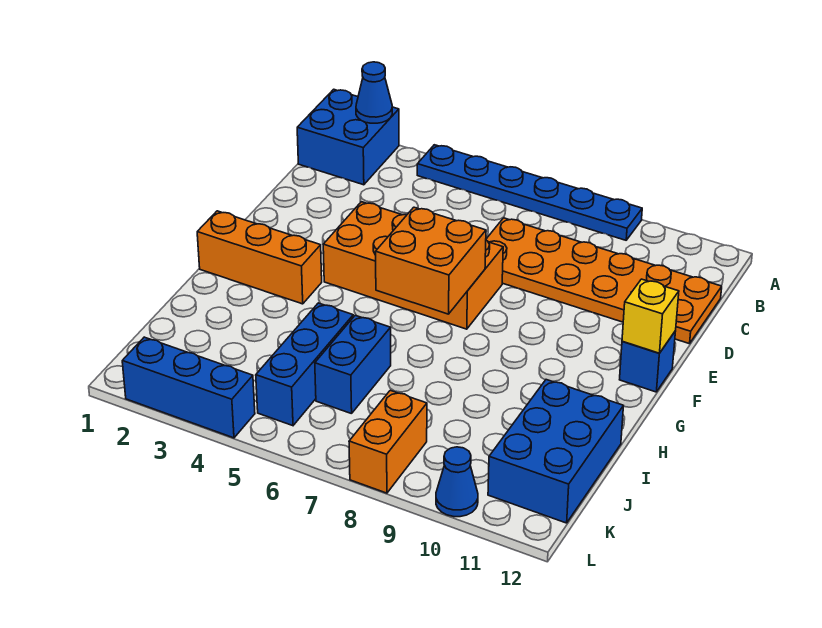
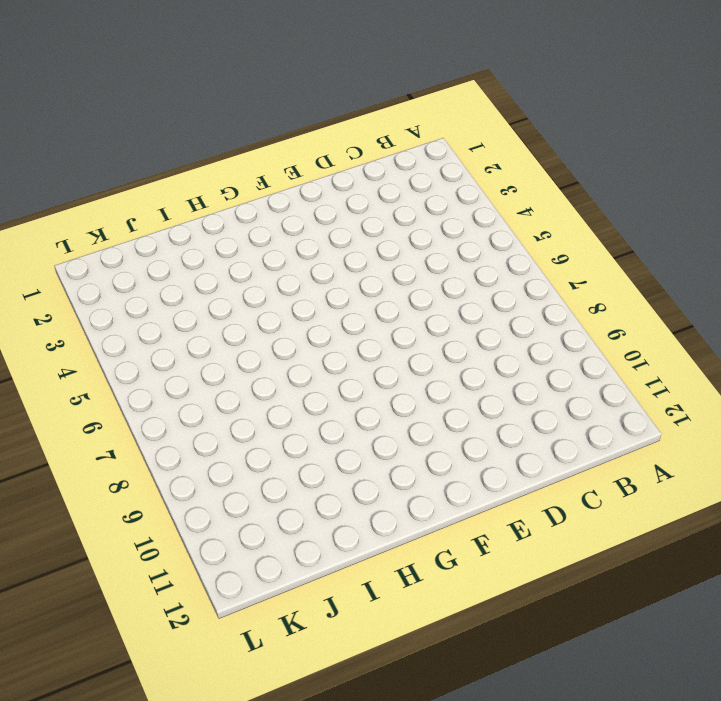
none -> blue brick A1:B2 level 1
none -> blue plate A4:A9 level 1
none -> orange plate C7:D12 level 1

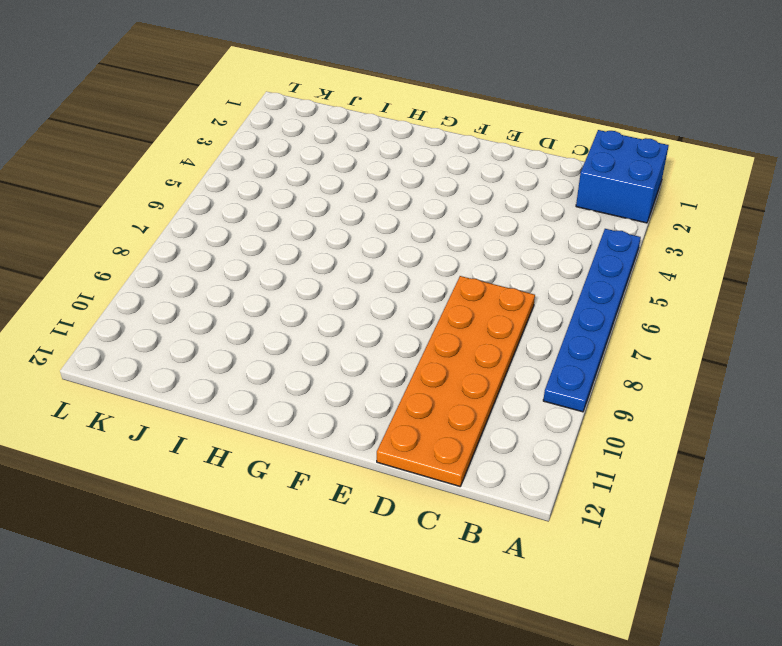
none -> orange brick E4:F7 level 1
none -> blue brick F12 level 1
none -> orange brick G1:G3 level 1

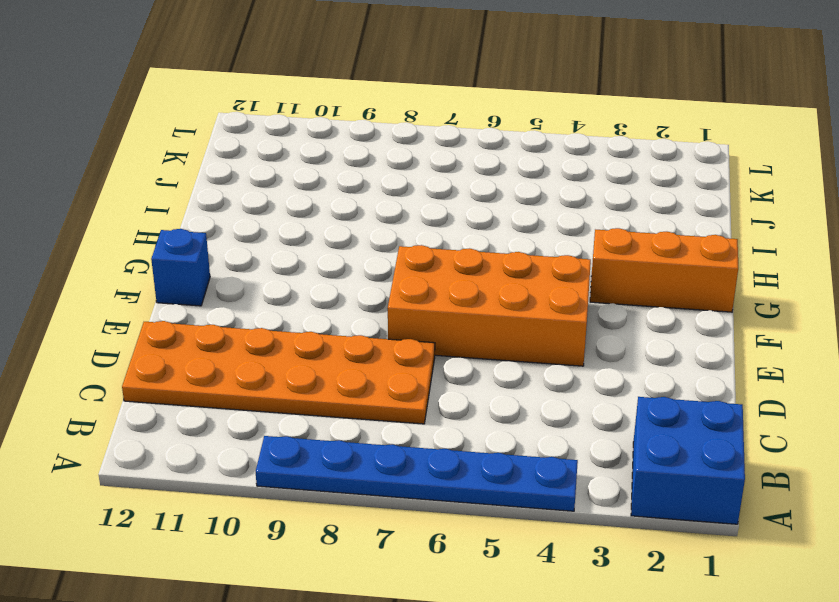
none -> blue brick I5:K5 level 1
none -> blue brick I6:J6 level 1
none -> blue brick I11:K12 level 1

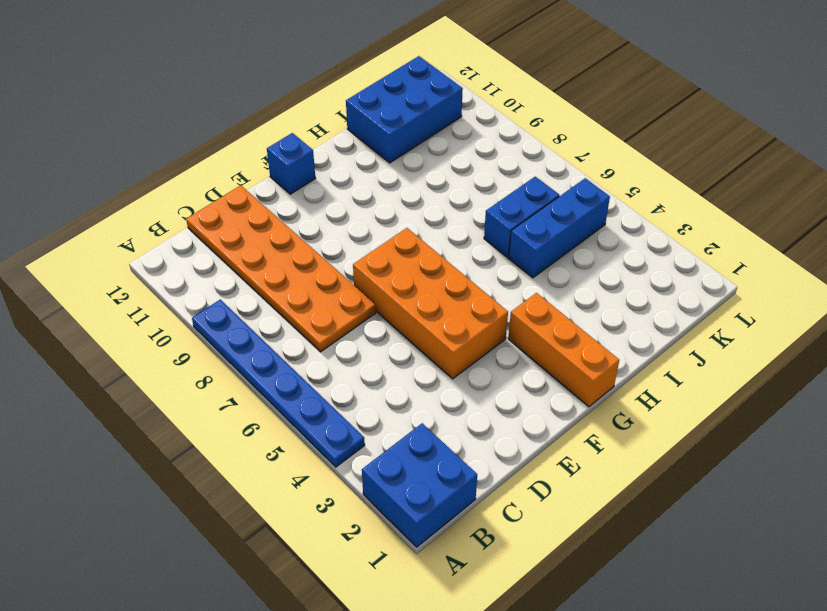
none -> orange brick K8:L8 level 1
none -> blue brick L2:L4 level 1
none -> blue cone L10 level 1

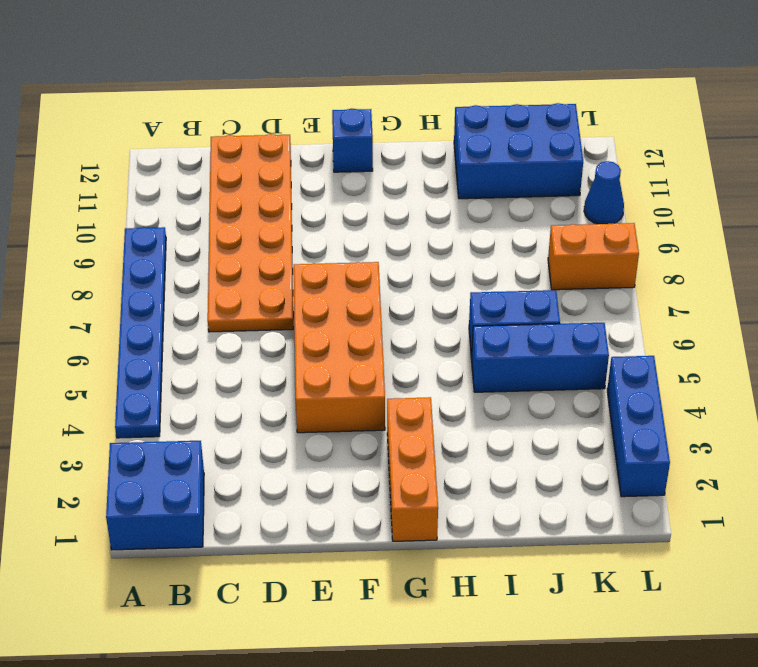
none -> blue cone A2 level 2
none -> orange brick F6:G7 level 2
none -> yellow brick F12 level 2

